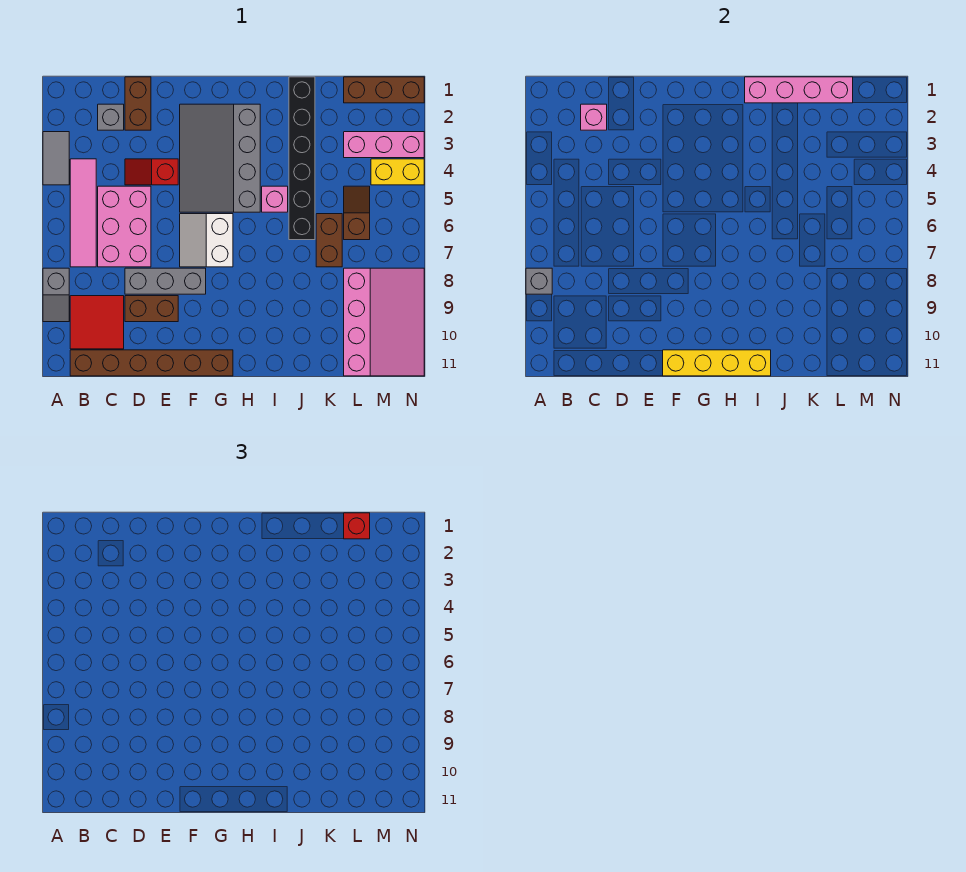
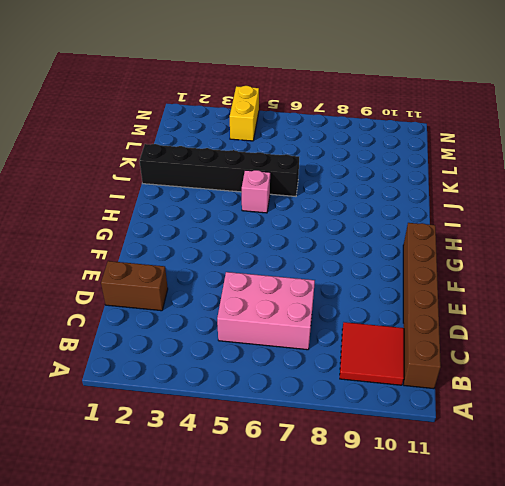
none -> grey tile A3:A4 level 1
none -> grey slope A8:A9 level 1 top 8
none -> pink tile B4:B7 level 1

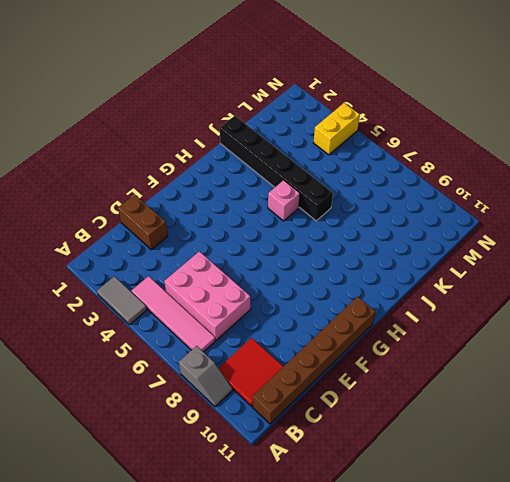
none -> grey brick C2 level 1
none -> red slope D4:E4 level 1 top E
none -> grey brick D8:F8 level 1

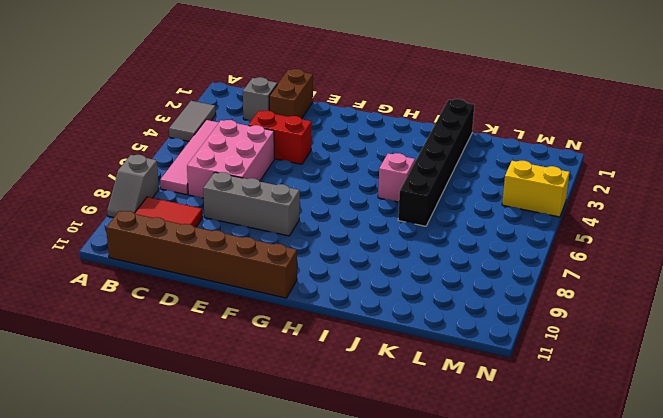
red brick D4:E4 level 1 -> red slope D4:E4 level 1 top E
none -> brown brick D9:E9 level 1
none -> grey slope F2:H5 level 1 top H
none -> white slope F6:G7 level 1 top G

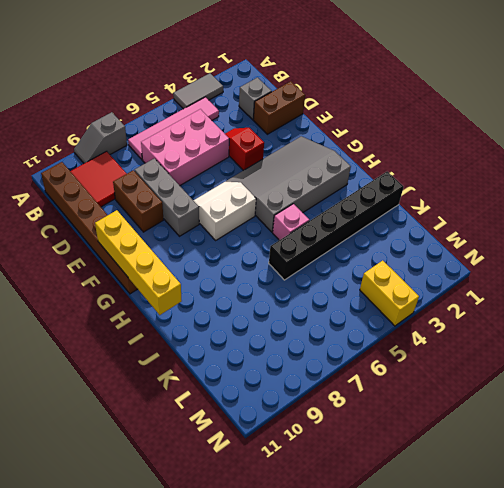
none -> brown brick K6:K7 level 1
none -> brown brick L1:N1 level 1
none -> pink brick L3:N3 level 1

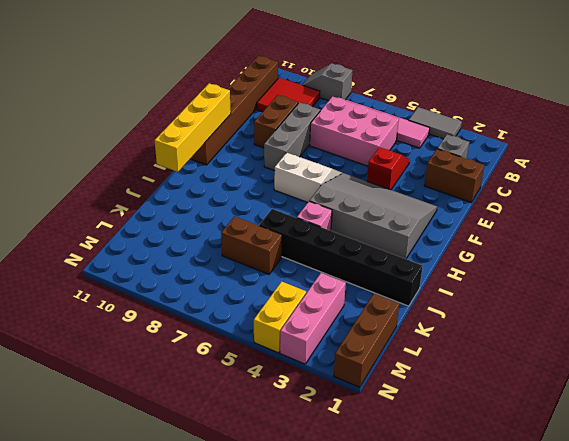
none -> brown slope L5:L6 level 1 top 6
none -> pink slope L8:N11 level 1 top L
none -> grey brick A8 level 2

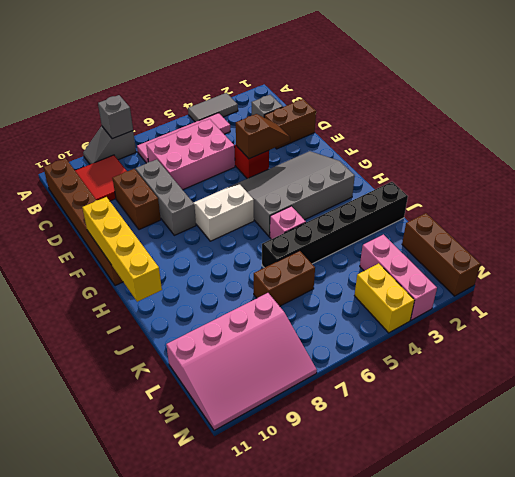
brown slope E3:E4 level 2 top 4 -> brown slope L5:L6 level 1 top 6
none -> pink brick C2 level 2
none -> pink brick I1:L1 level 2
none -> red brick L1 level 3

